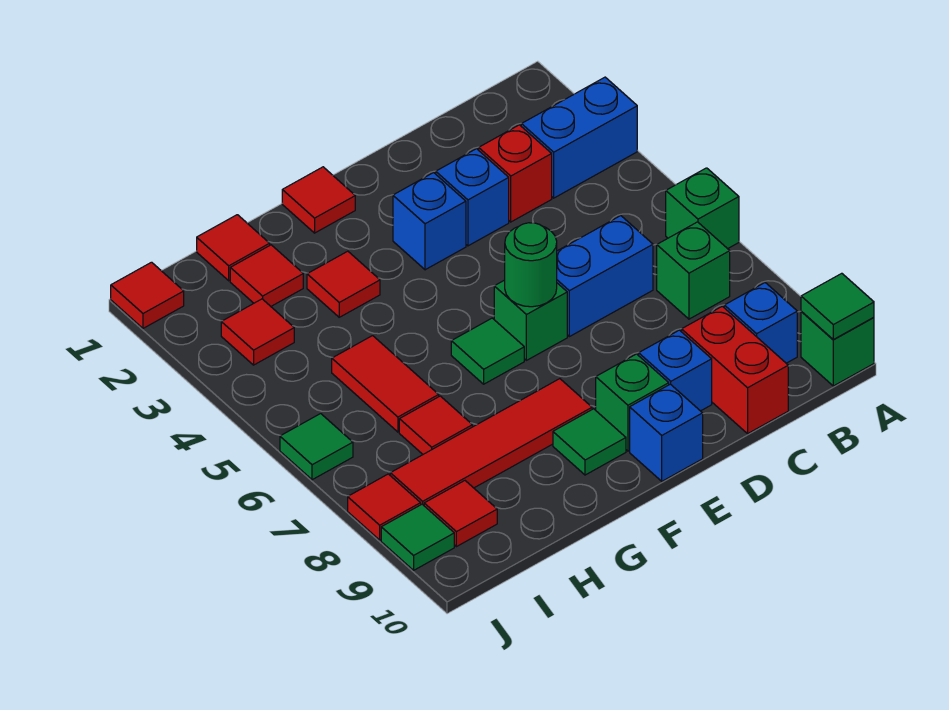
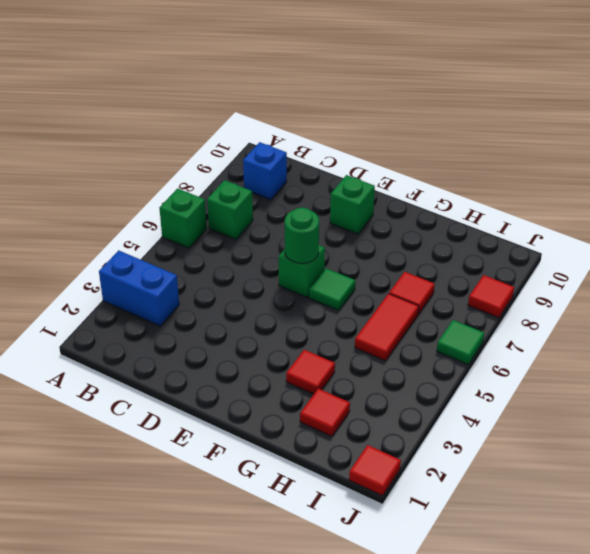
none -> green brick A10 level 1
none -> red brick C3 level 1
none -> blue brick C6:D6 level 1
none -> red brick C9:C10 level 1

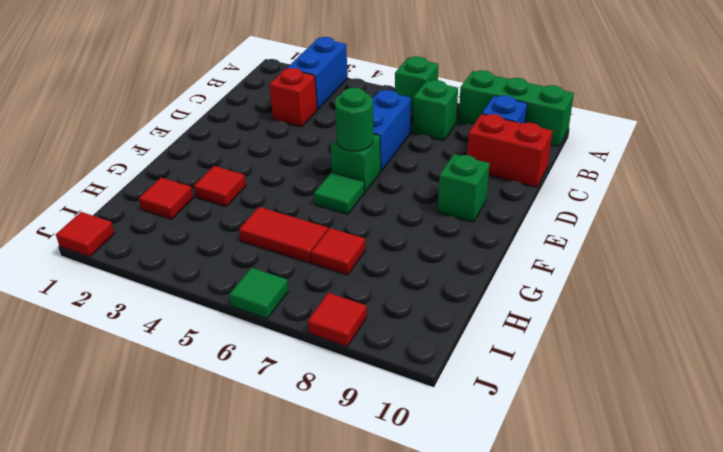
green brick A8:A10 level 1 -> green brick A10 level 1
none -> blue brick D3 level 1
none -> blue brick D9 level 1
none -> blue brick E3 level 1
none -> blue brick E10 level 1

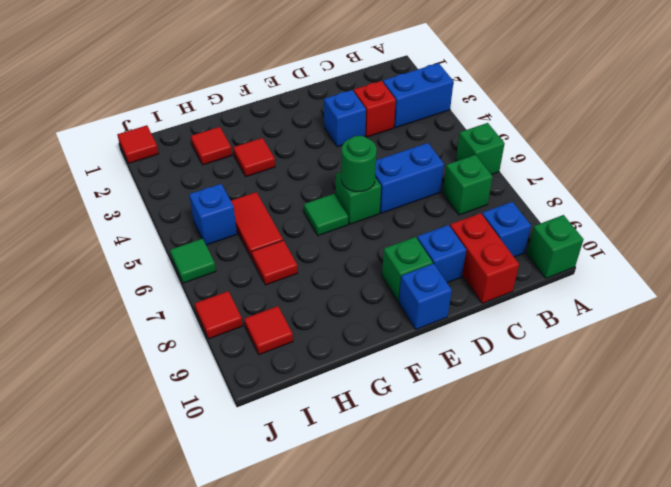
blue brick I5 level 1 -> blue brick E3 level 1
none -> red tile F1 level 1
none -> red tile F8:I8 level 1
none -> green tile F9 level 1
none -> red tile H1 level 1

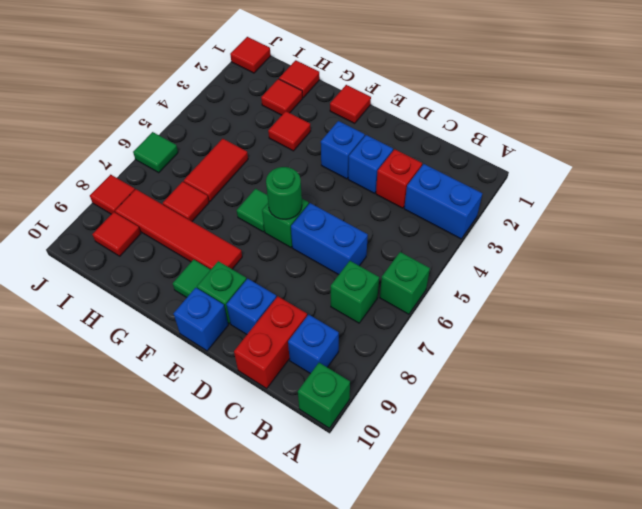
none -> red tile I3 level 1
none -> green tile J9 level 1
none -> green tile A10 level 2

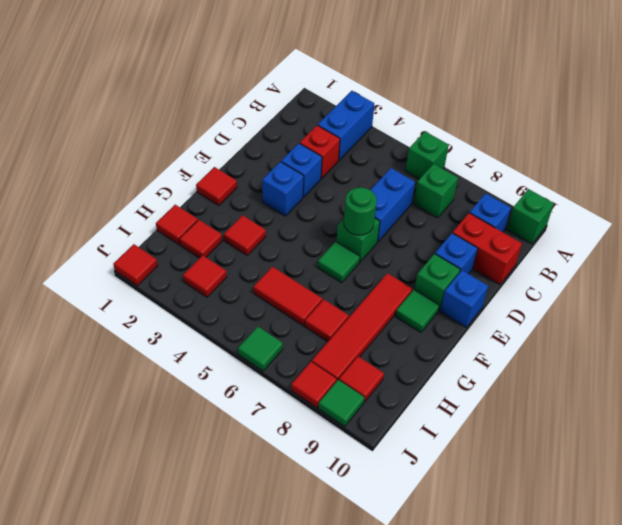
none -> green tile A10 level 2

